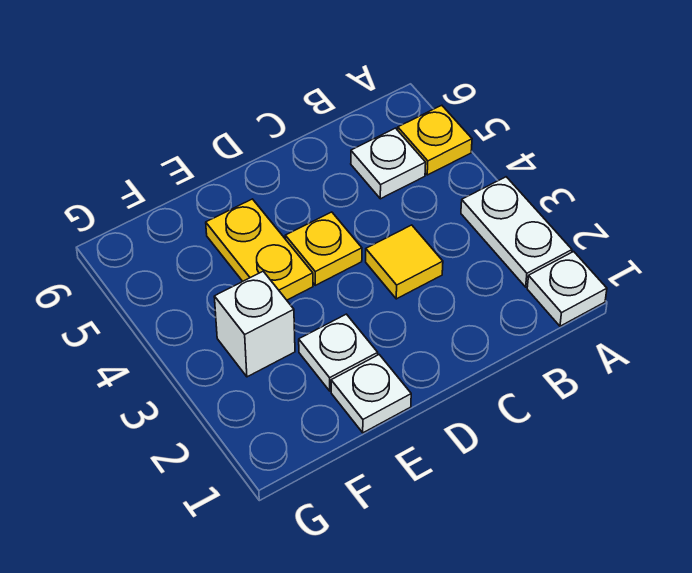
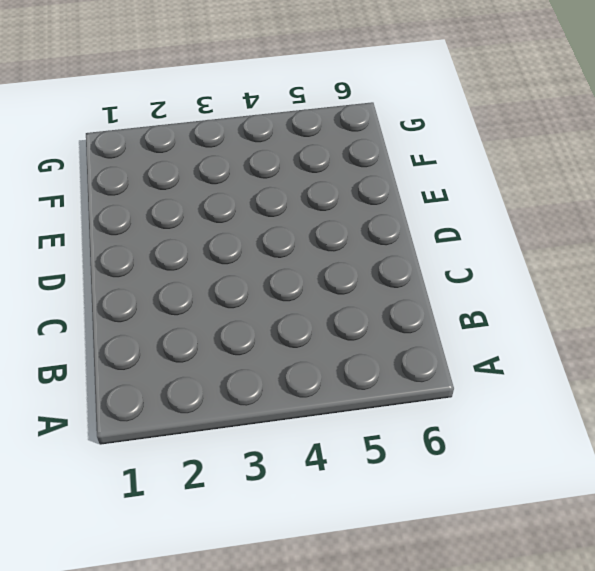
none -> white plate A1 level 1
none -> white plate A2:A3 level 1

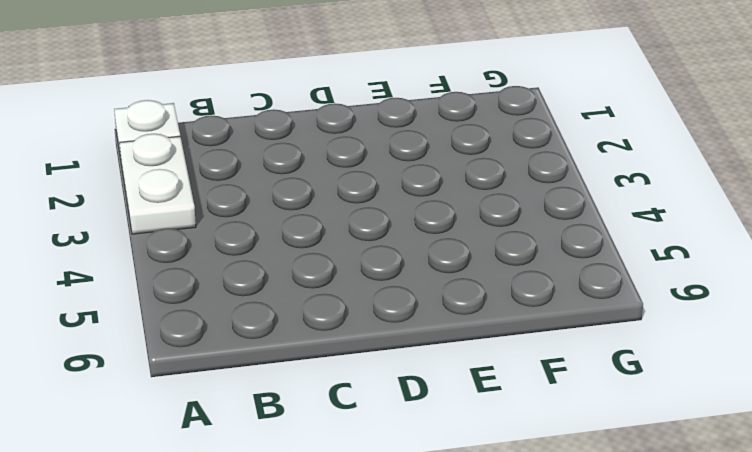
none -> yellow plate A5 level 1
none -> white plate B5 level 1

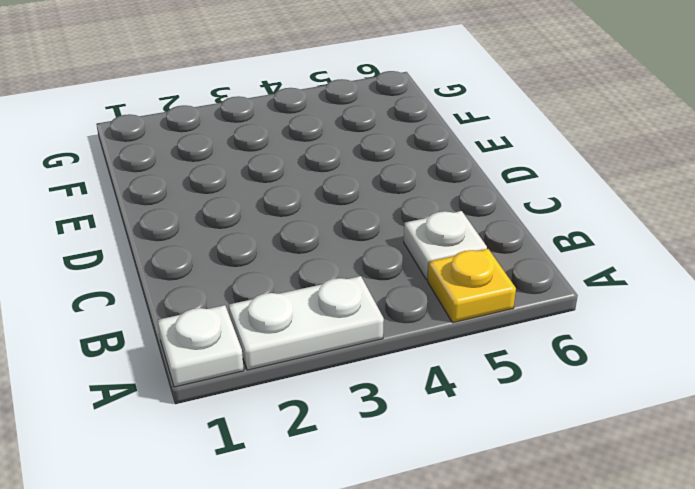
none -> yellow tile C3 level 1
none -> yellow plate D4 level 1

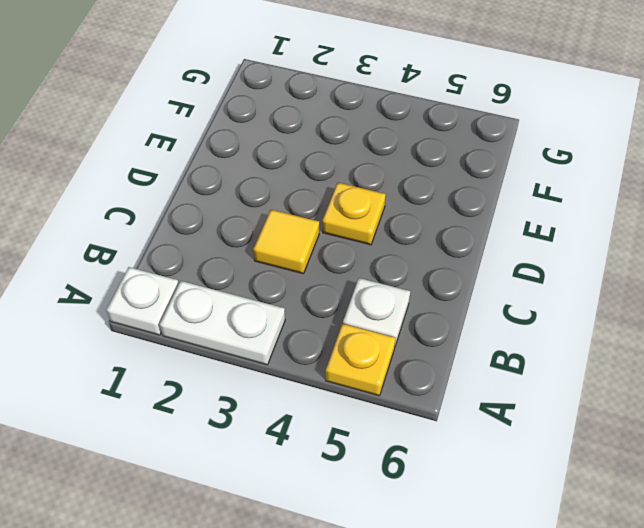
none -> white plate E1 level 1
none -> white plate E2 level 1

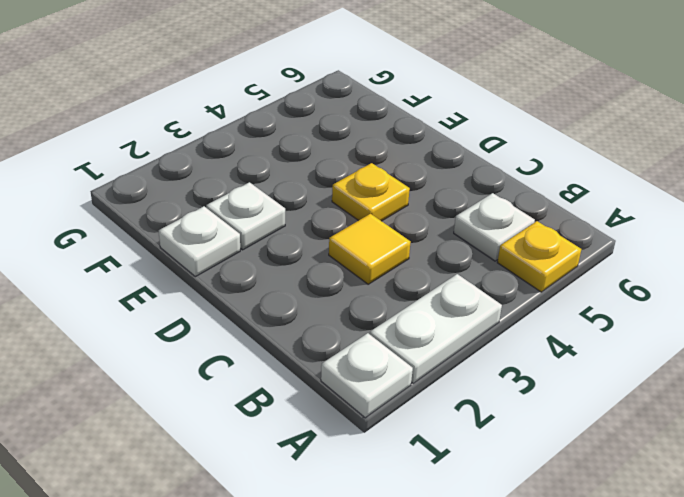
none -> yellow plate E4:E5 level 1
none -> white brick F3 level 1

